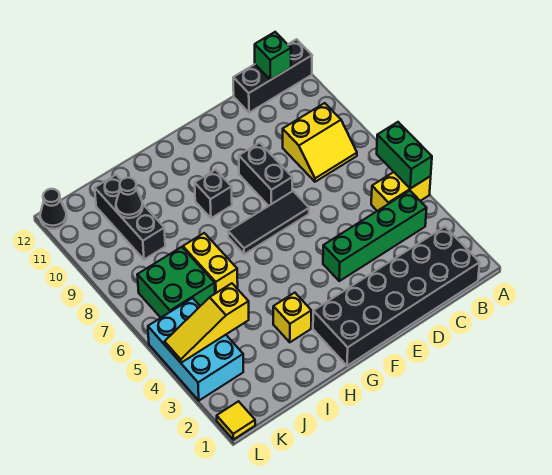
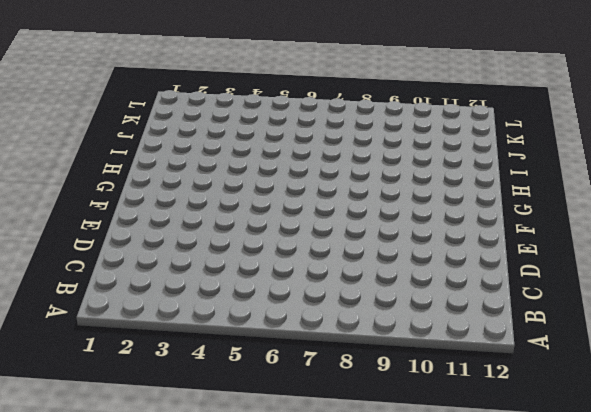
none -> yellow brick A5:B5 level 1
none -> black brick A12:C12 level 1
none -> black brick B1:G2 level 1

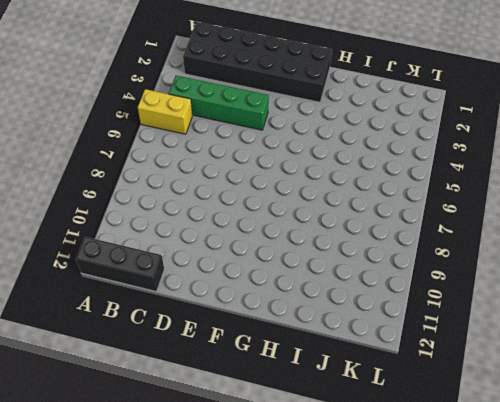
none -> yellow slope B8:C9 level 1 top 9
none -> black tile E7:G7 level 1
none -> black brick E8:E9 level 1

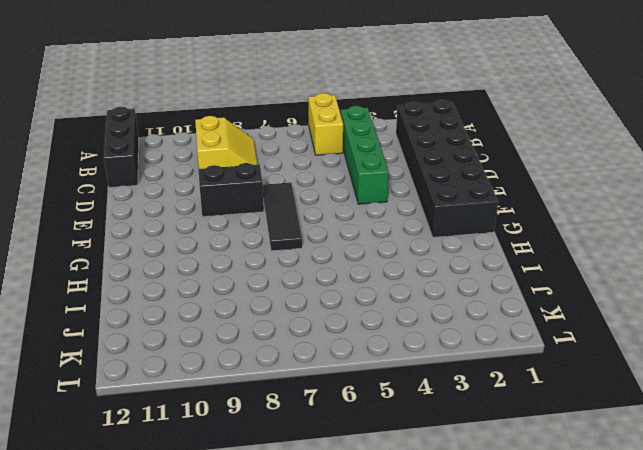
none -> black brick G9 level 1
none -> yellow brick H3 level 1
none -> yellow brick I6:I7 level 1

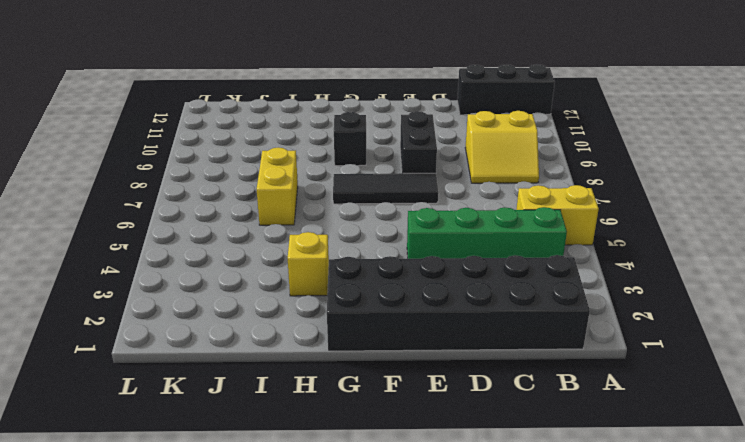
none -> green brick J6:K7 level 1
none -> black brick J9:J11 level 1
none -> cyan brick K3:L5 level 1

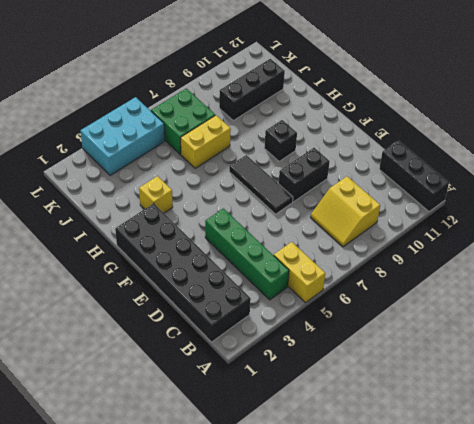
none -> yellow tile L1 level 1
none -> black cone L12 level 1
none -> green brick A5:A6 level 2

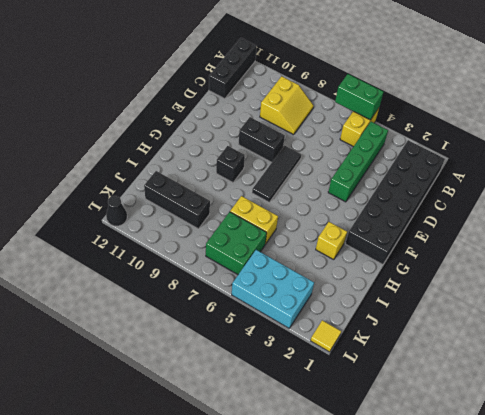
none -> green brick B12 level 2
none -> yellow slope J4:L4 level 2 top J
none -> black cone J10 level 2

